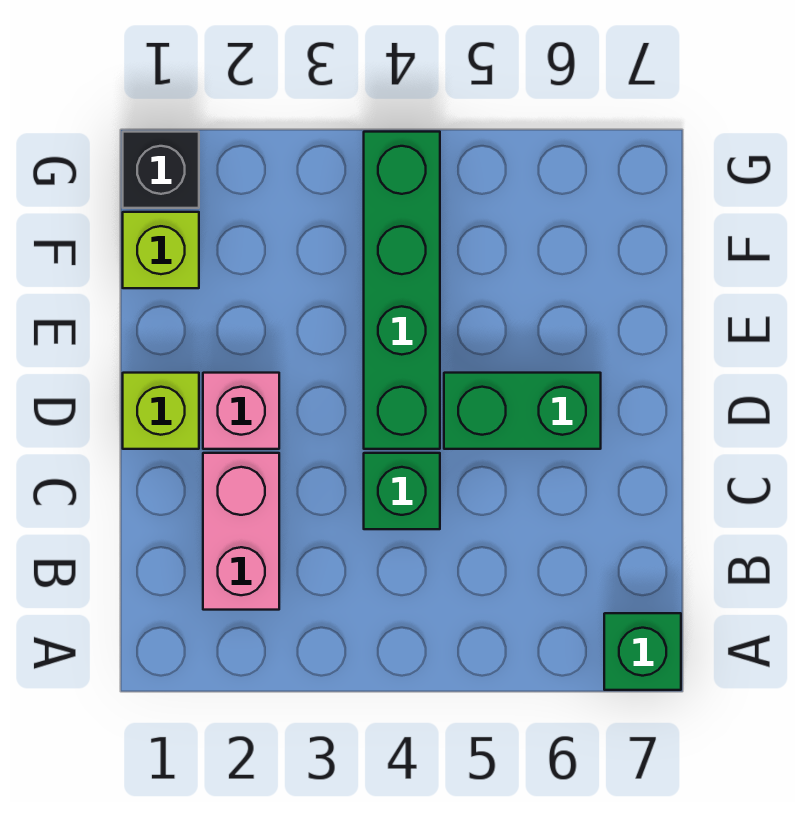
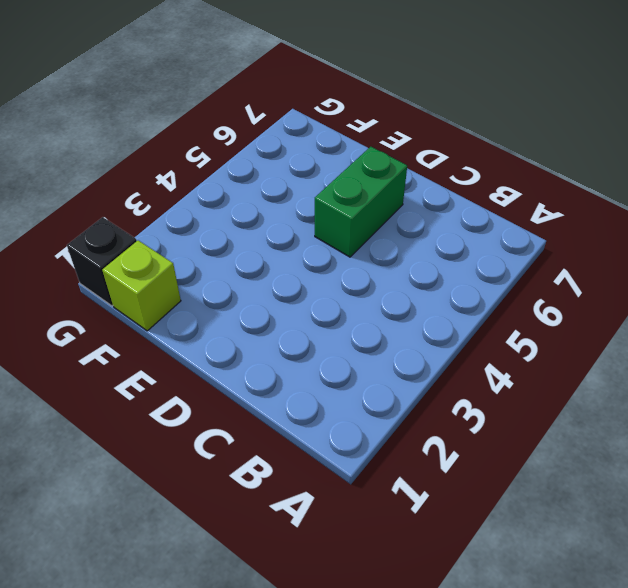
none -> green brick A7 level 1
none -> pink brick B2:C2 level 1

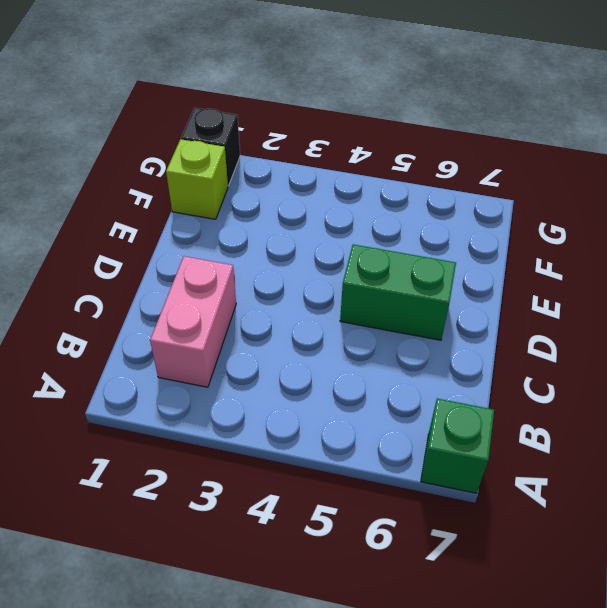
none -> green brick C4 level 1
none -> lime brick D1 level 1

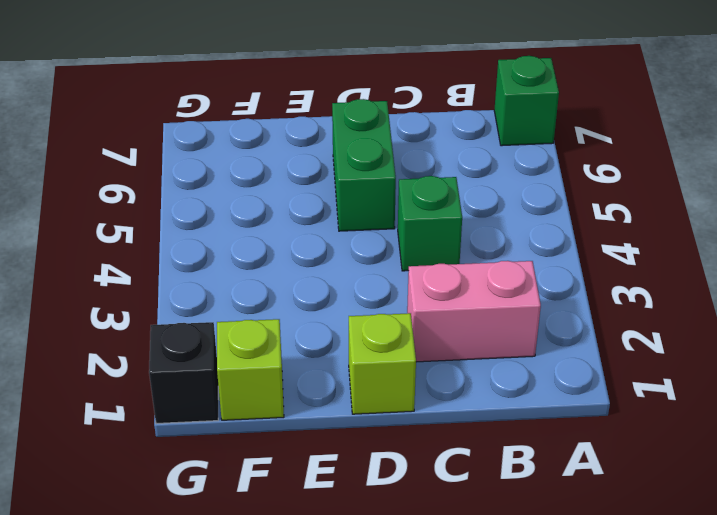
none -> pink brick D2 level 1
none -> green brick D4:G4 level 1

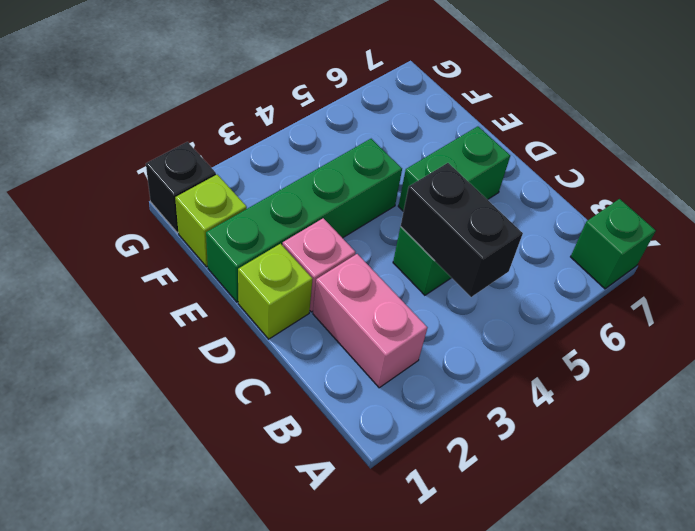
black brick B4:C4 level 2 -> none
green brick E1:E4 level 1 -> green brick D4:G4 level 1

